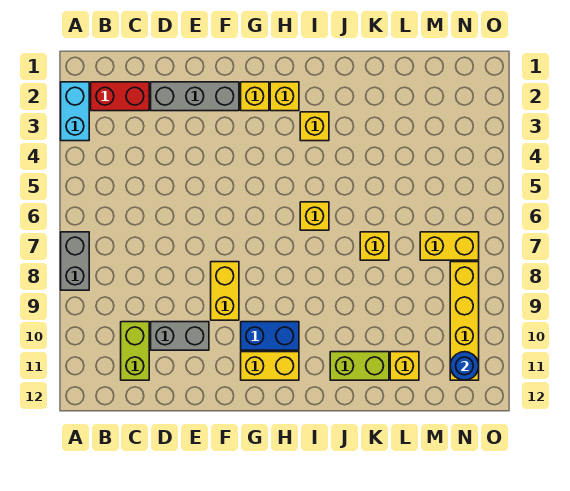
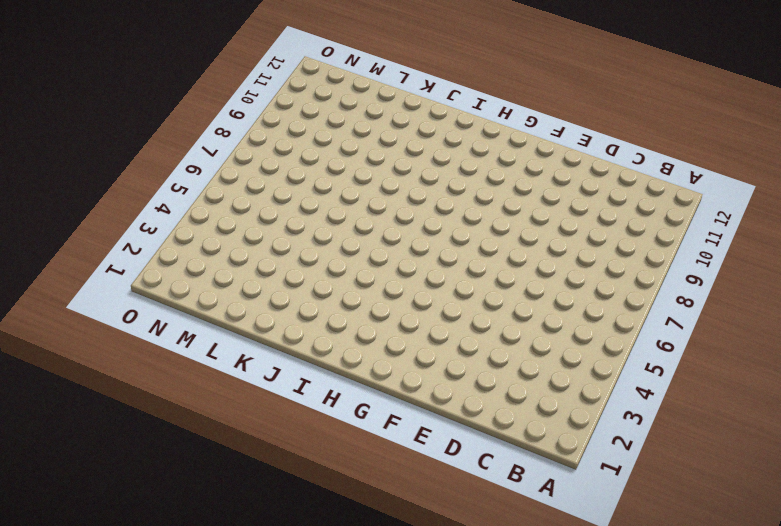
none -> cyan brick A2:A3 level 1
none -> grey brick A7:A8 level 1
none -> red brick B2:C2 level 1

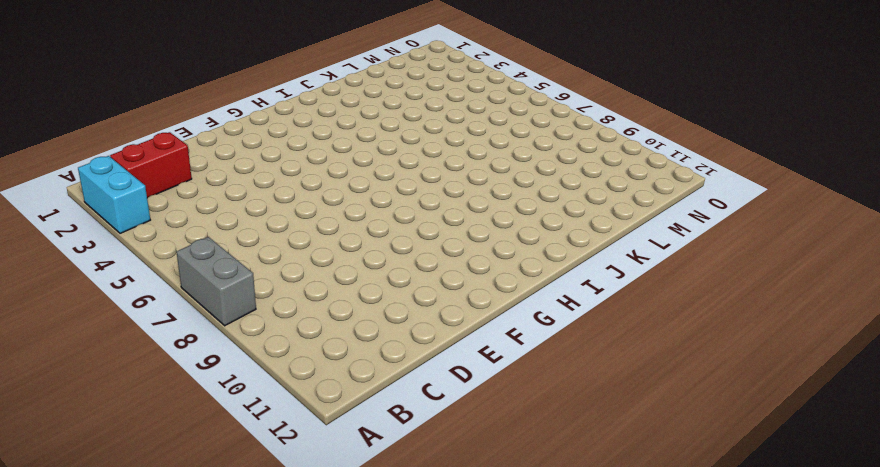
none -> lime brick C10:C11 level 1
none -> grey brick D2:F2 level 1
none -> grey brick D10:E10 level 1

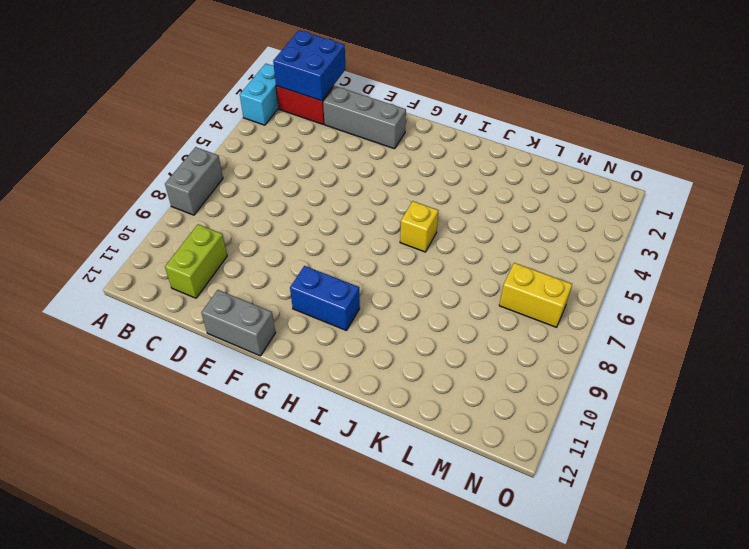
blue brick B1:C2 level 2 -> none
grey brick E12:F12 level 1 -> grey brick D10:E10 level 1
none -> yellow brick F8:F9 level 1
none -> yellow brick G2 level 1
none -> yellow brick G11:H11 level 1

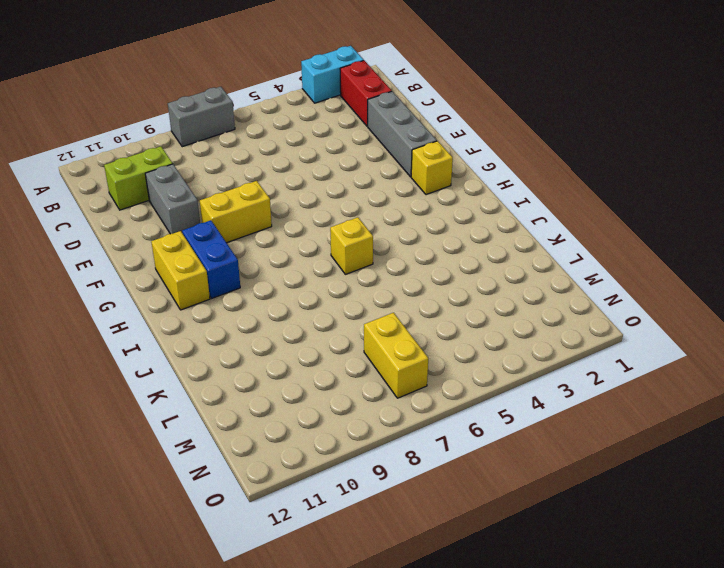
none -> yellow brick H2 level 1
none -> yellow brick I3 level 1
none -> lime brick J11:K11 level 1

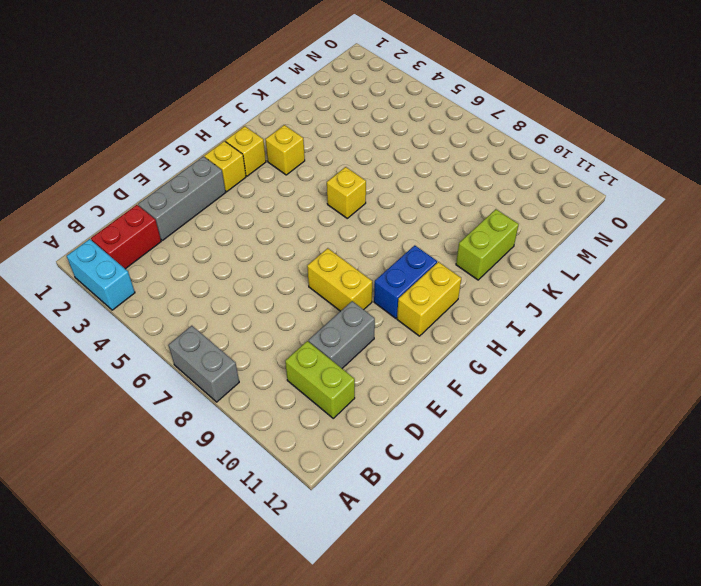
none -> yellow brick K7 level 1
none -> yellow brick L11 level 1
none -> yellow brick M7:N7 level 1

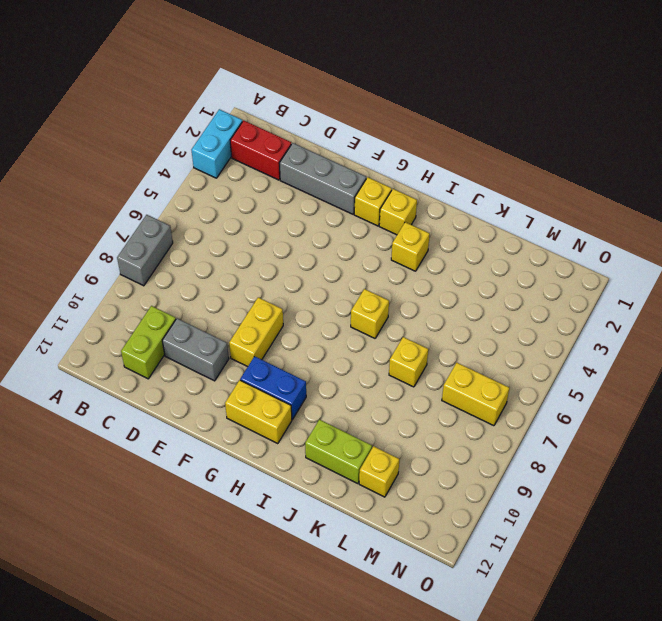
none -> yellow brick N8:N11 level 1
none -> blue round brick N11 level 2

